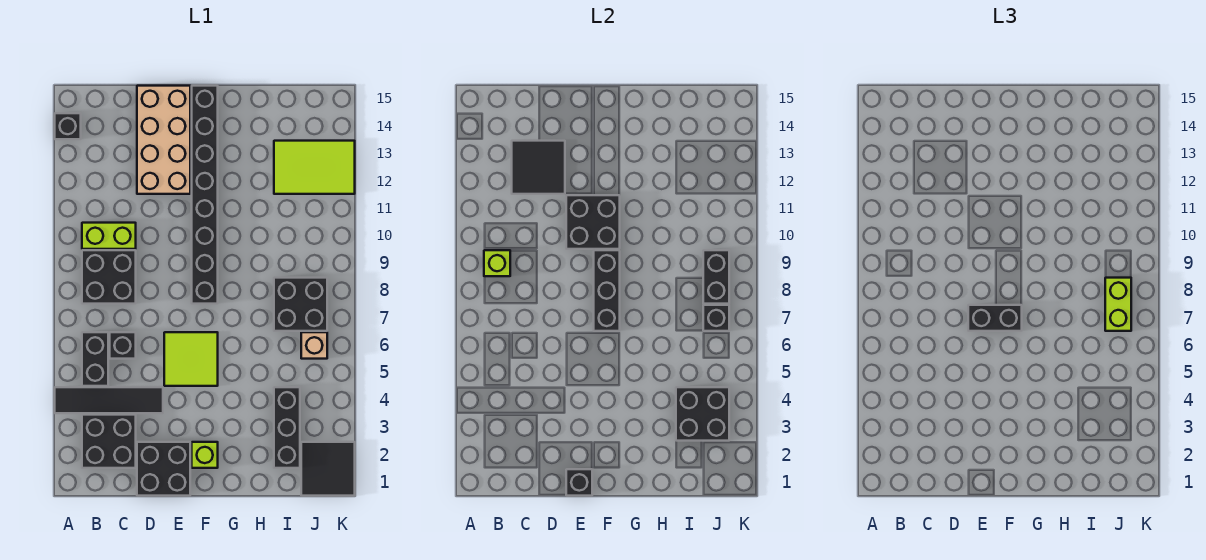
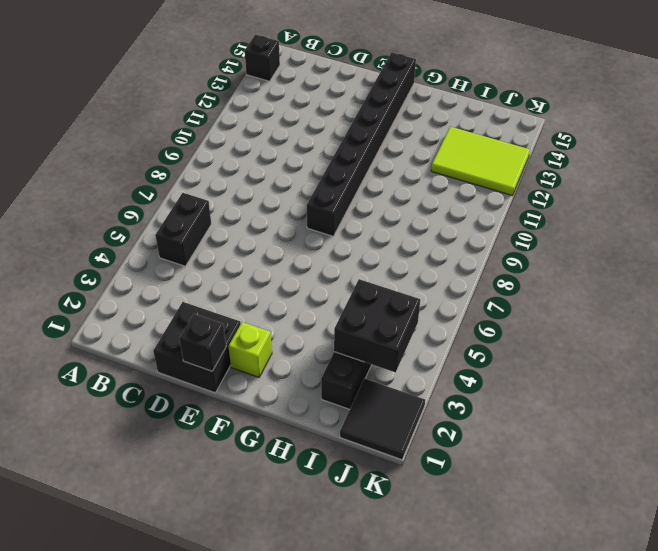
none -> black tile A4:D4 level 1
none -> black brick B2:C3 level 1
none -> black brick B8:C9 level 1

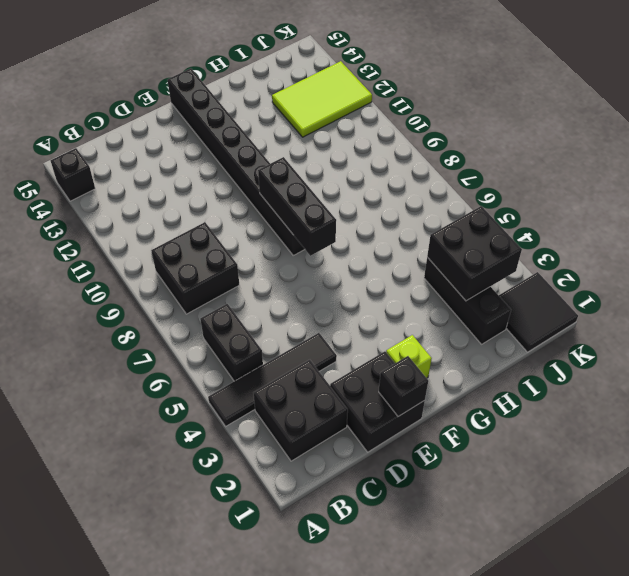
none -> lime brick B10:C10 level 1
none -> black brick C6 level 1
none -> tan brick D12:E15 level 1

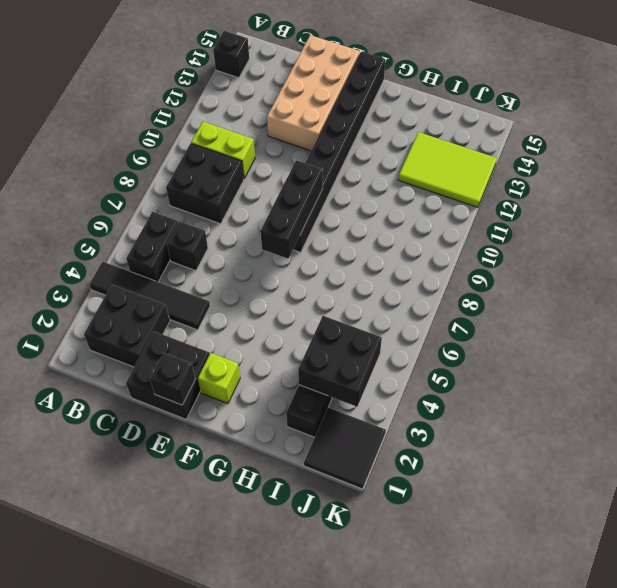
none -> lime tile E5:F6 level 1
none -> black brick I7:J8 level 1
none -> tan brick J6 level 1

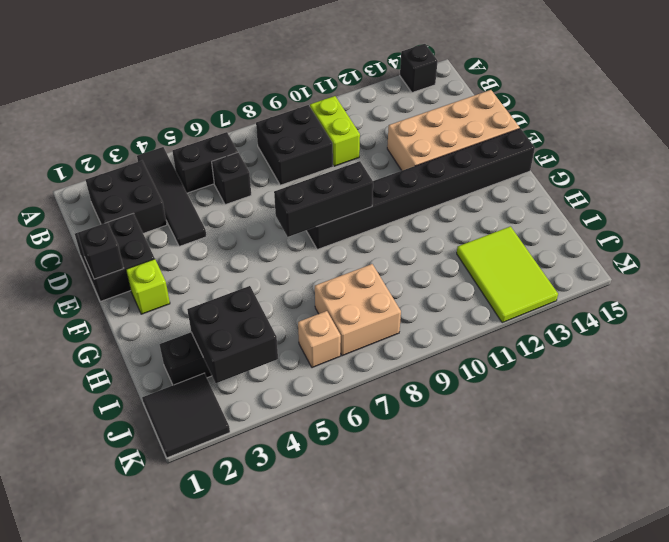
tan brick I7:J8 level 1 -> black brick I7:J8 level 1
none -> lime tile E5:F6 level 1
none -> lime brick B9 level 2
none -> black tile C12:D13 level 2

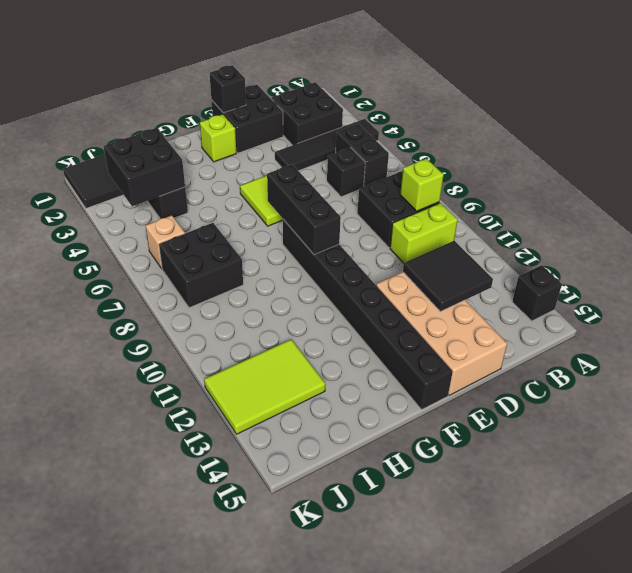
none -> black brick E10:F11 level 2
none -> black brick J7 level 2
none -> black brick J8:J9 level 2

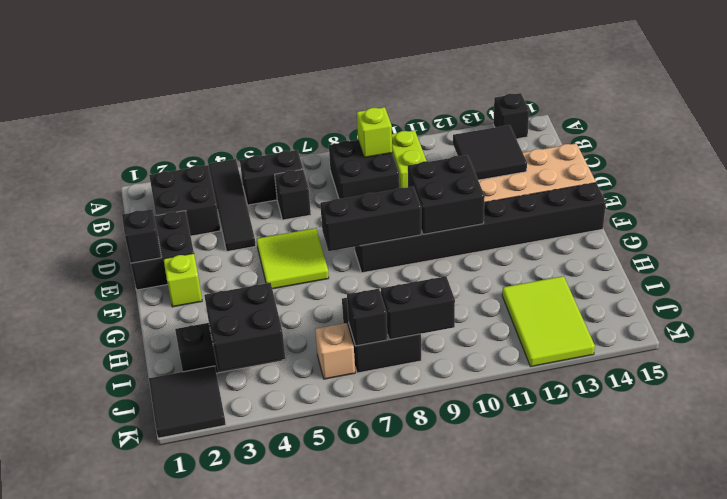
none -> black brick E7:F7 level 3
none -> lime brick J7:J8 level 3

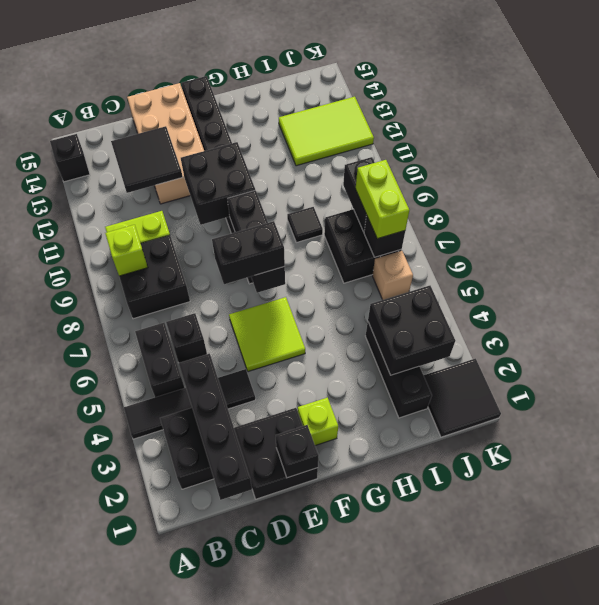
black brick C1:C4 level 2 -> none
black tile H9 level 1 -> none

